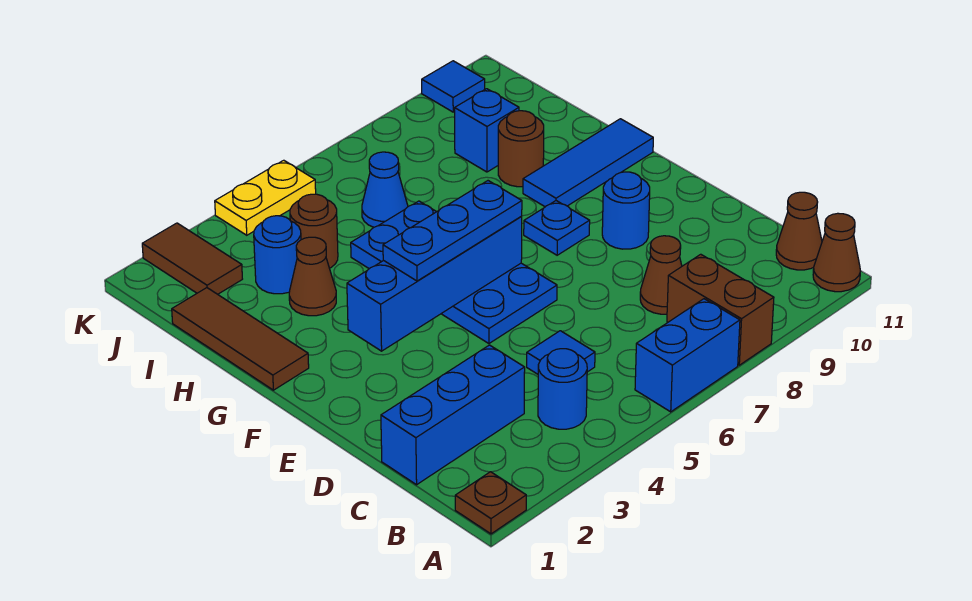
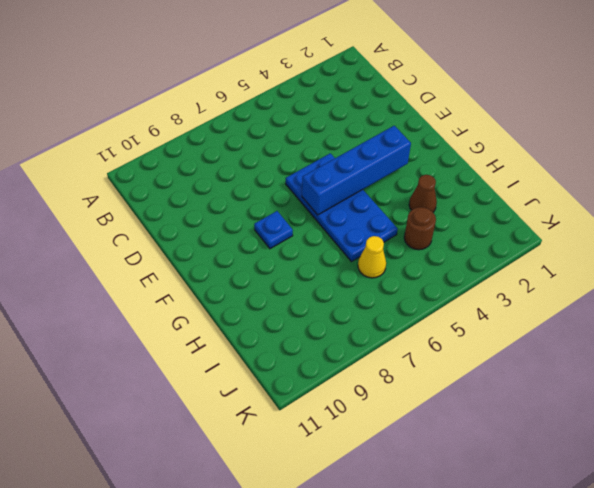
yellow cone I6 level 1 -> blue cone I6 level 1
none -> brown plate A1 level 1
none -> blue brick A6:A7 level 1
none -> brown brick A8:B8 level 1

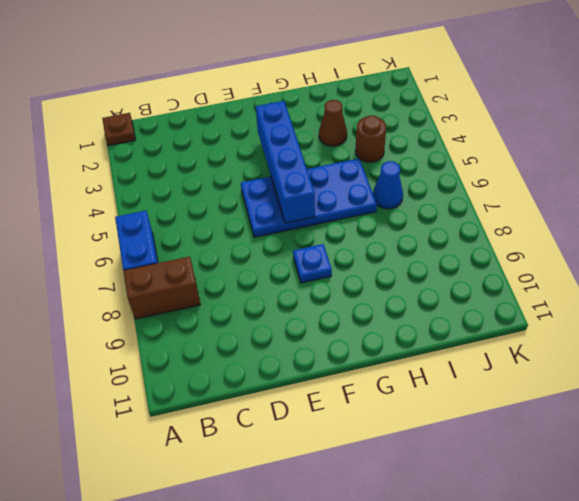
none -> brown cone A11 level 1
none -> blue round brick B4 level 1
none -> brown cone B11 level 1

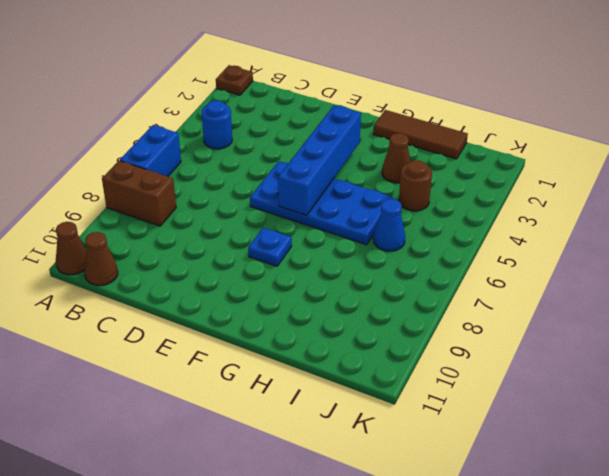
none -> blue brick C1:C3 level 1
none -> blue tile C5 level 1
none -> brown cone C8 level 1

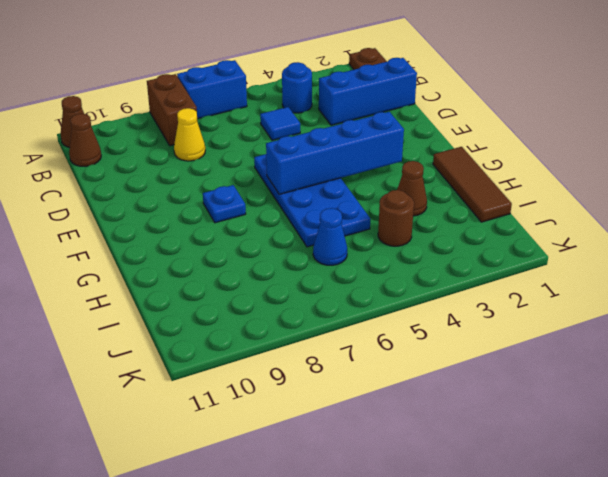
yellow cone C8 level 1 -> brown cone C8 level 1
none -> blue round brick E9 level 1
none -> blue tile G9:G11 level 1
none -> brown round brick H9 level 1

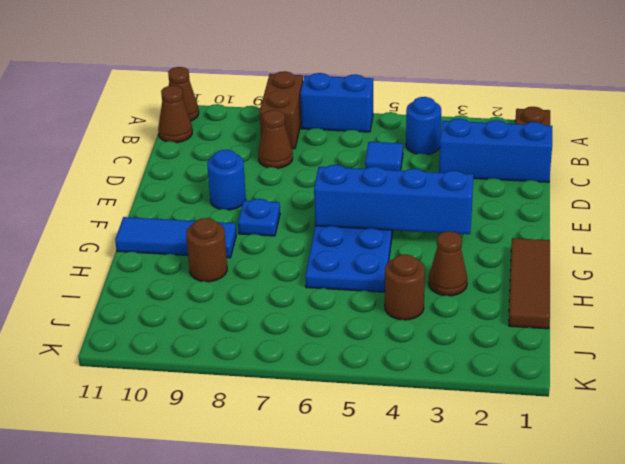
none -> blue round brick I3 level 1
none -> blue cone I6 level 1
none -> blue brick I9 level 1

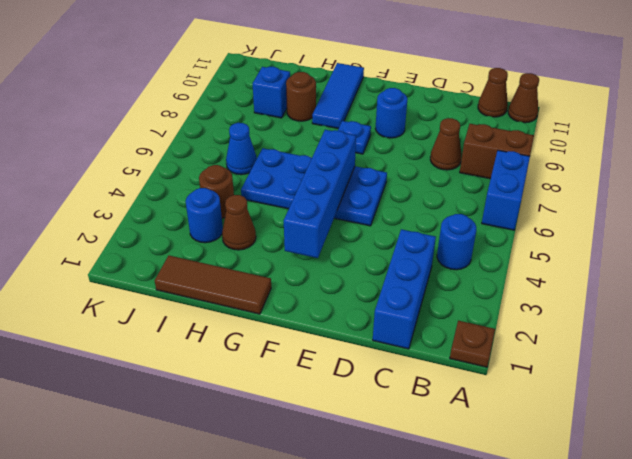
none -> blue tile C5 level 1
none -> brown tile J2:K2 level 1
none -> yellow plate K4:K5 level 1

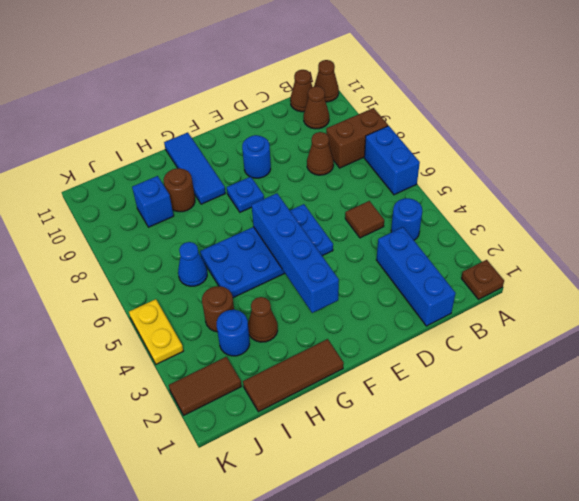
brown cone B10 level 1 -> none
brown tile C5 level 1 -> blue tile C5 level 1
none -> blue tile K10 level 1
none -> blue plate F4:F6 level 3

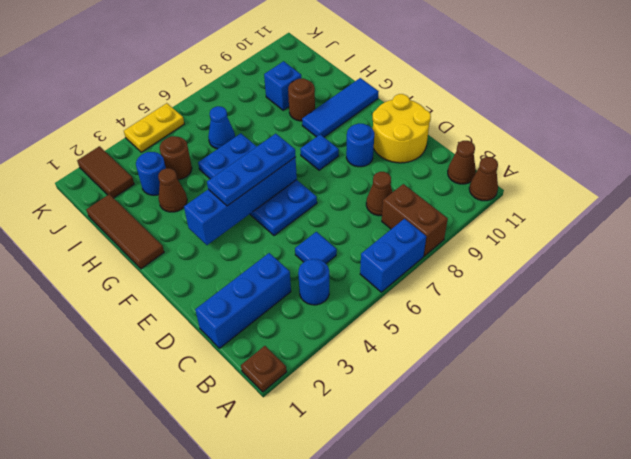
yellow round brick D10:E11 level 1 -> none
none -> blue tile K10 level 1

